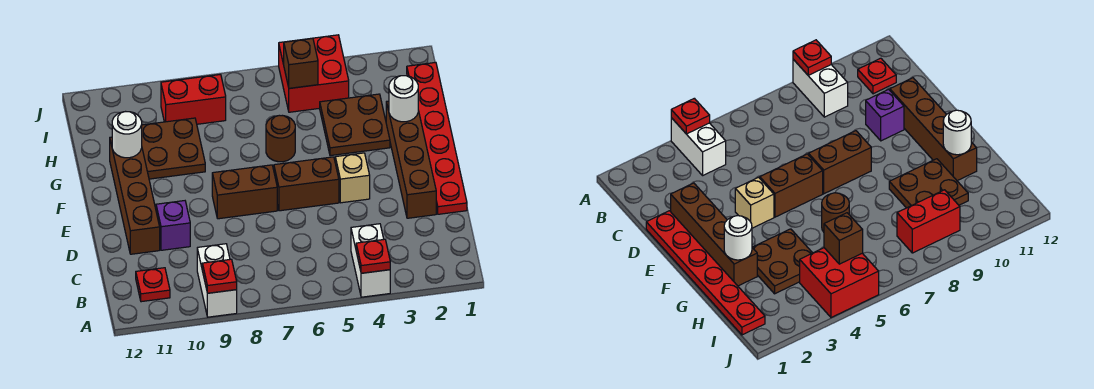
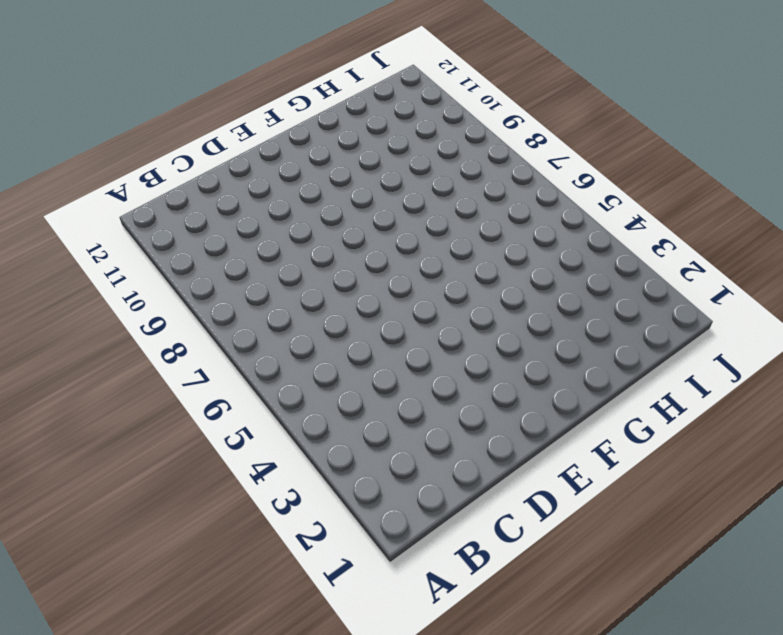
none -> white brick A4:B4 level 1
none -> white brick A9:B9 level 1
none -> red plate B11 level 1

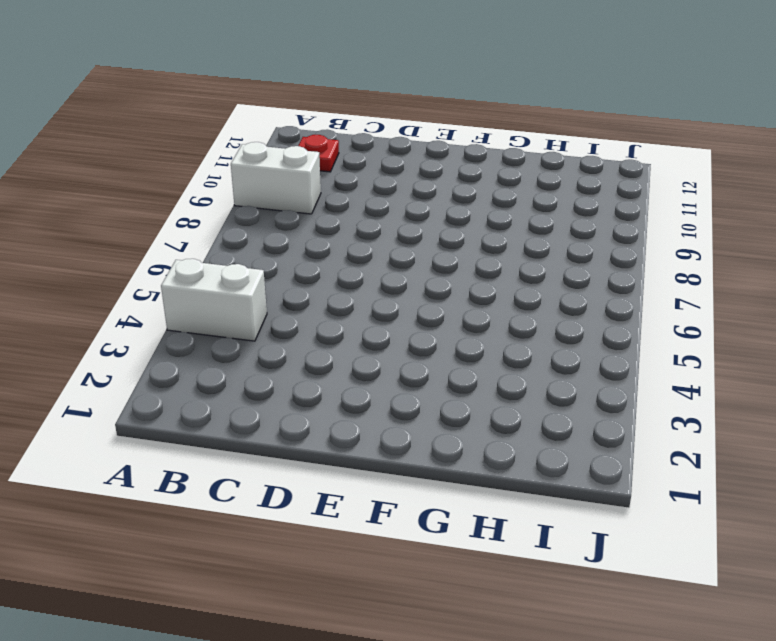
none -> red plate D1:I1 level 1
none -> brown brick D2:G2 level 1
none -> purple brick D10 level 1

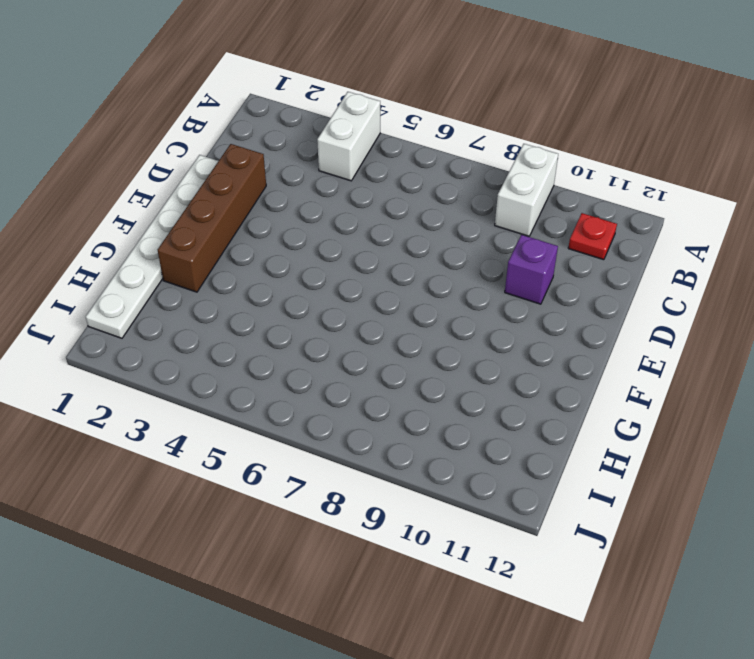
white plate D1:I1 level 1 -> red plate D1:I1 level 1
none -> brown brick D11:G11 level 1
none -> tan brick E4 level 1
none -> brown brick E5:E6 level 1

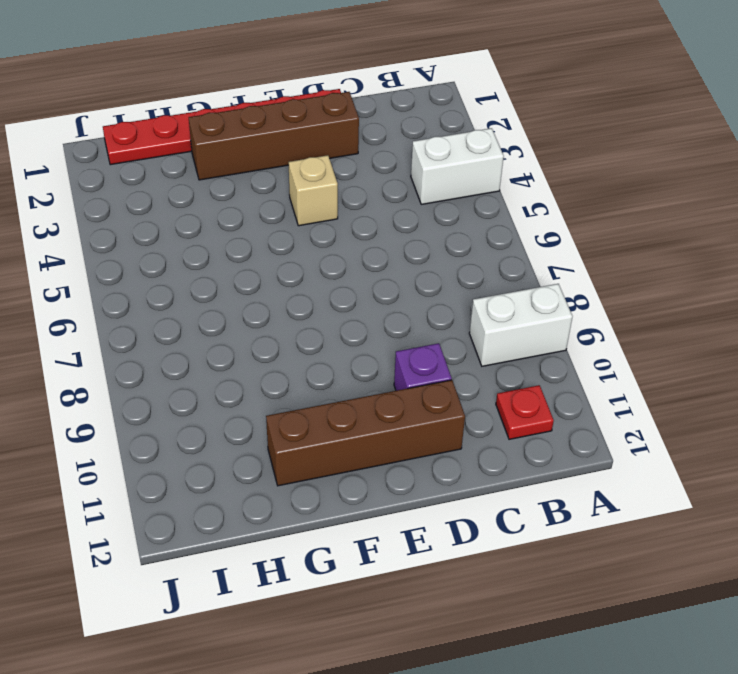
none -> brown brick E5:E6 level 1
none -> brown brick E7:E8 level 1
none -> brown plate G3:H4 level 1

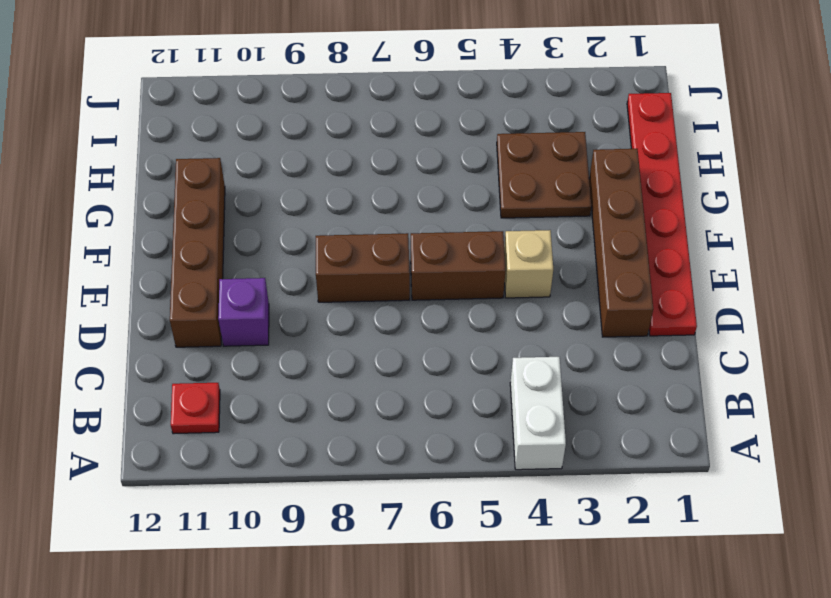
none -> white brick A9:B9 level 1
none -> brown round brick G6 level 1
none -> brown plate G9:H10 level 1

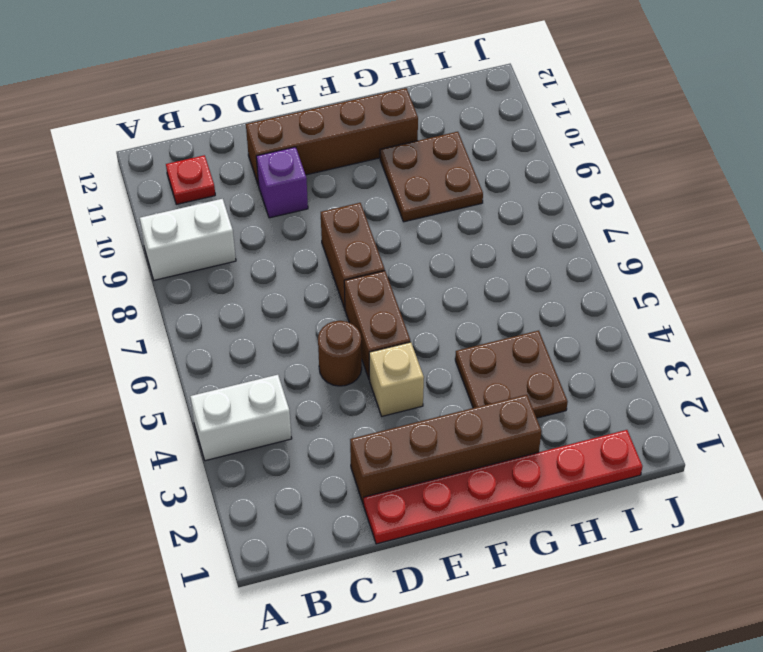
brown round brick D5 level 1 -> brown round brick G6 level 1
none -> red brick I4:J5 level 1
none -> red brick I8:I9 level 1
none -> red plate A4 level 2

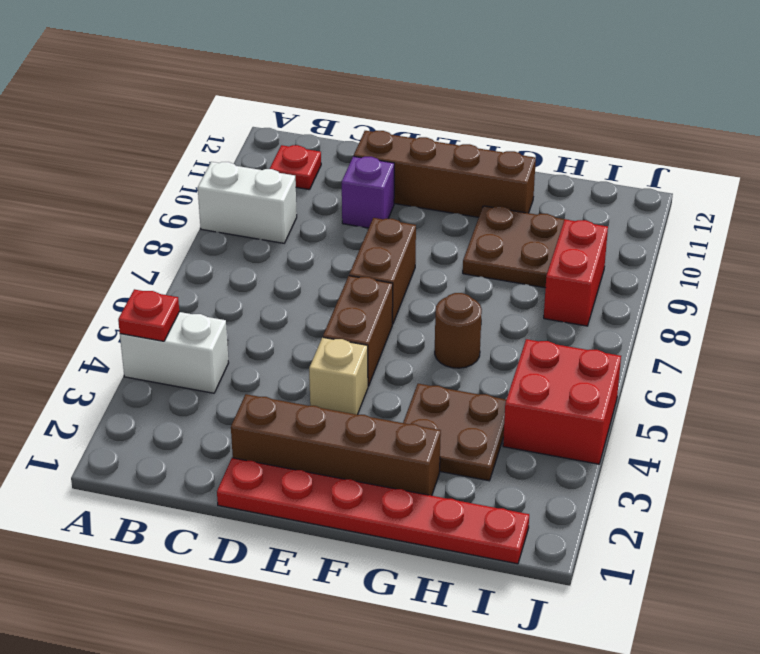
none -> red plate A9 level 2
none -> white round brick G2 level 2
none -> white round brick G11 level 2

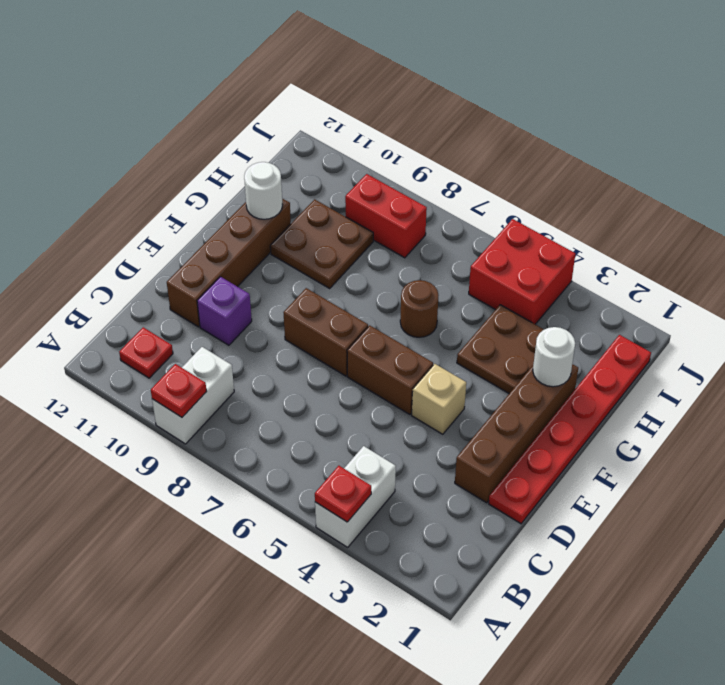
none -> brown brick I5 level 2

